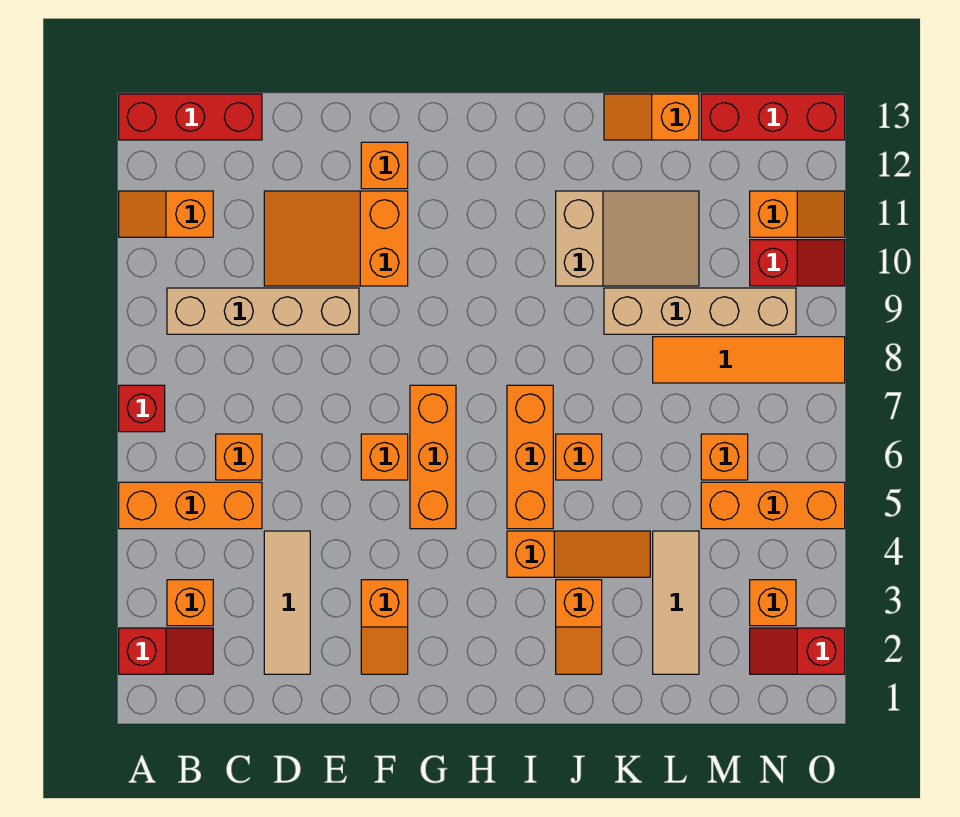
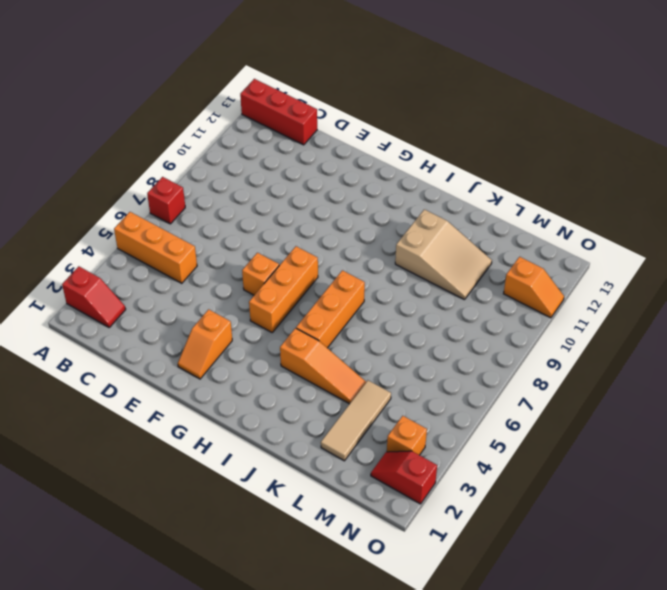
none -> orange slope A11:B11 level 1 top B
none -> orange brick B3 level 1
none -> tan brick B9:E9 level 1
none -> orange brick C6 level 1

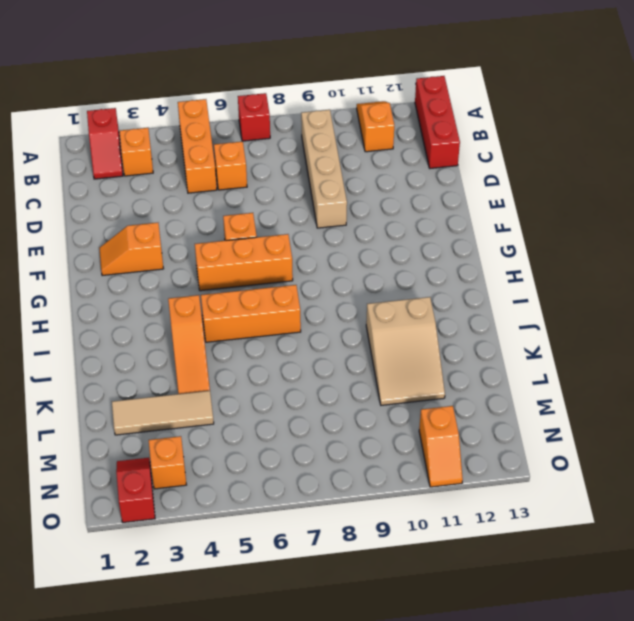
none -> tan tile D2:D4 level 1
none -> orange slope D10:F11 level 1 top F
none -> orange brick F12 level 1
none -> orange slope J2:J3 level 1 top 3

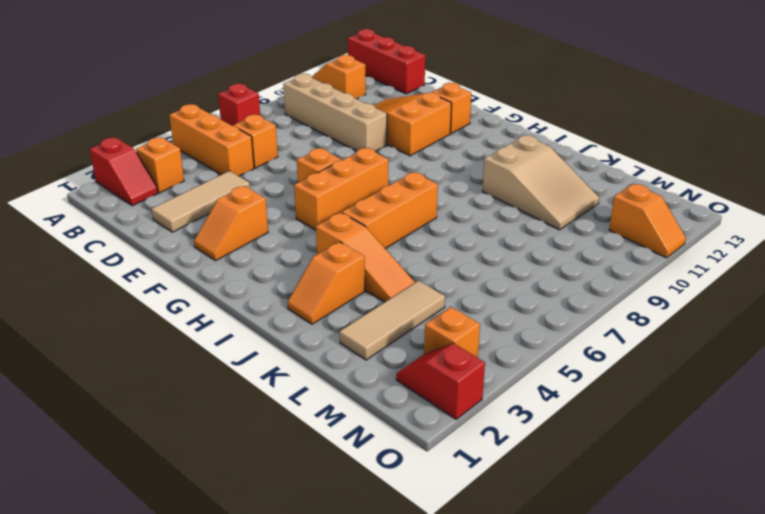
none -> orange brick J6 level 1
none -> tan brick K9:N9 level 1
none -> orange slope K13:L13 level 1 top L
none -> orange tile L8:O8 level 1

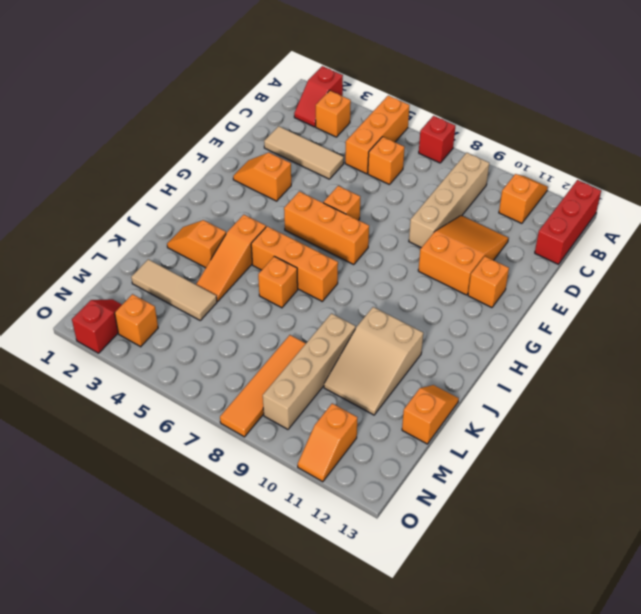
none -> orange brick M5:O5 level 1
none -> orange brick M6 level 1
none -> red brick M13:O13 level 1
none -> red slope N10:O10 level 1 top N

